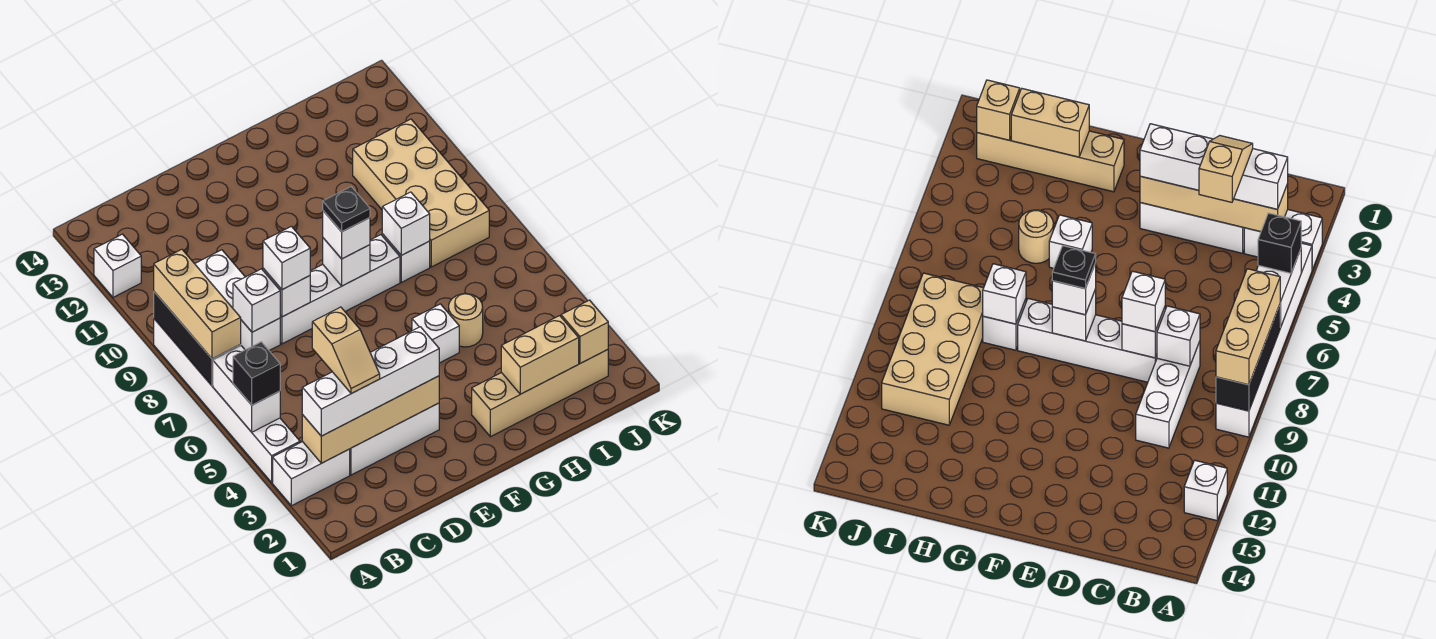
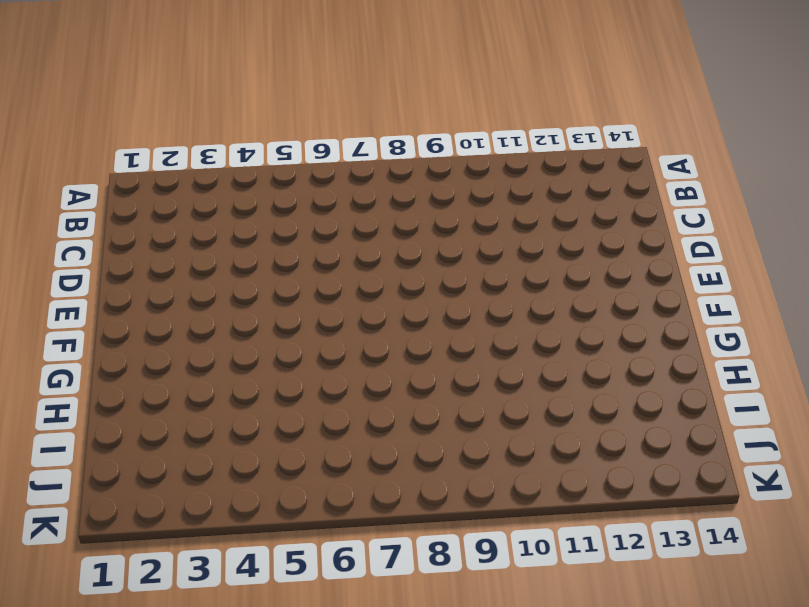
none -> white brick A3:B3 level 1
none -> white brick A4:A9 level 1
none -> white brick A12 level 1

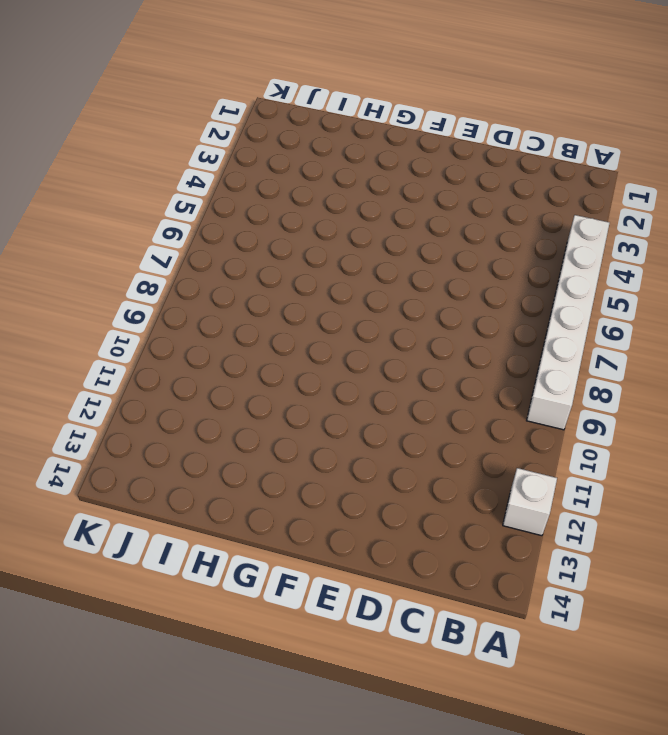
none -> white brick A3:B3 level 1
none -> white brick C3:E3 level 1
none -> white brick C8:C10 level 1

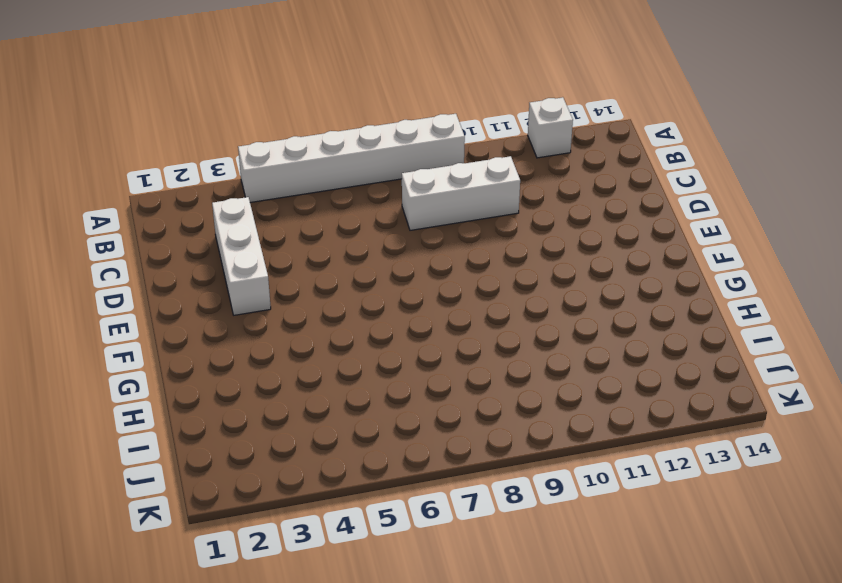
none -> white brick A3:B3 level 1
none -> white brick D8:G8 level 1
none -> tan brick G2:J2 level 1

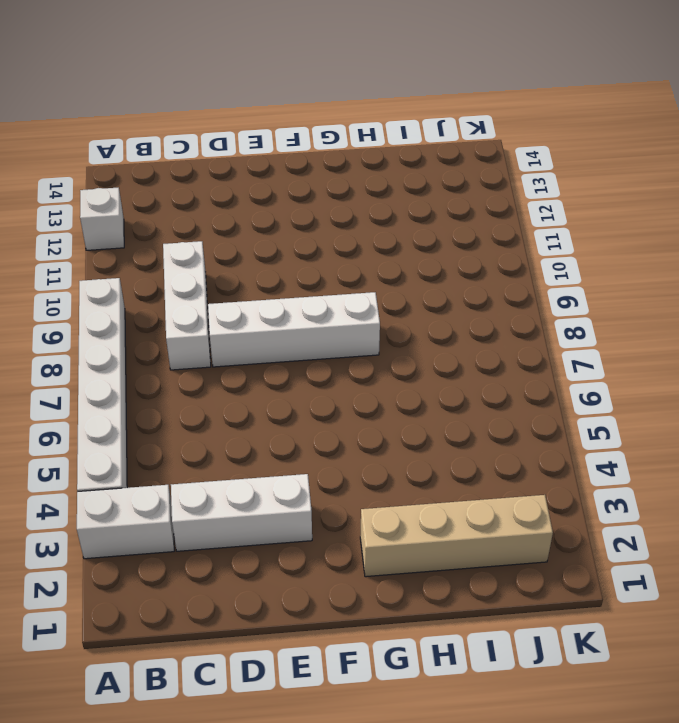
none -> white brick G5 level 1
none -> tan round brick H5 level 1
none -> white brick H8 level 1

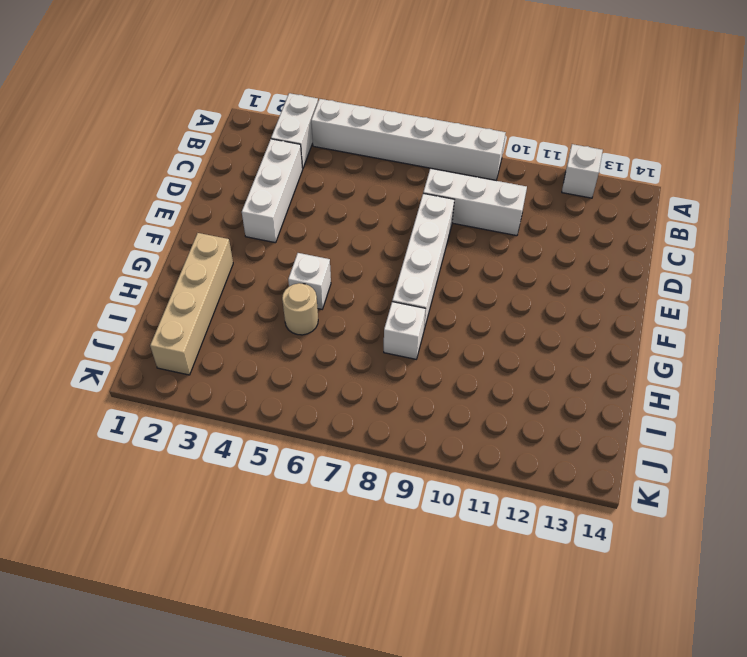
none -> tan brick I8:J11 level 1
none -> white brick A5:A6 level 2
none -> black brick A7:A9 level 2

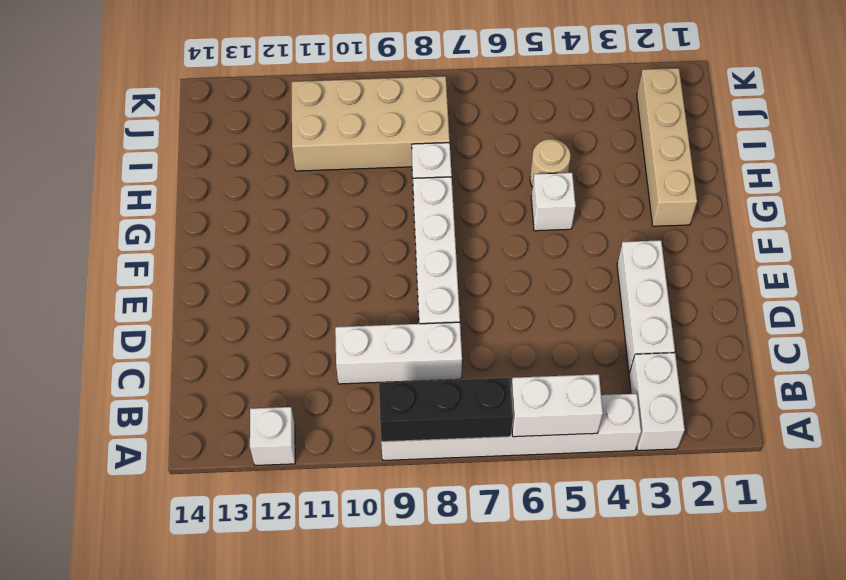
none -> tan brick B3:E3 level 2
none -> white brick C8 level 2
none -> white brick D8 level 2

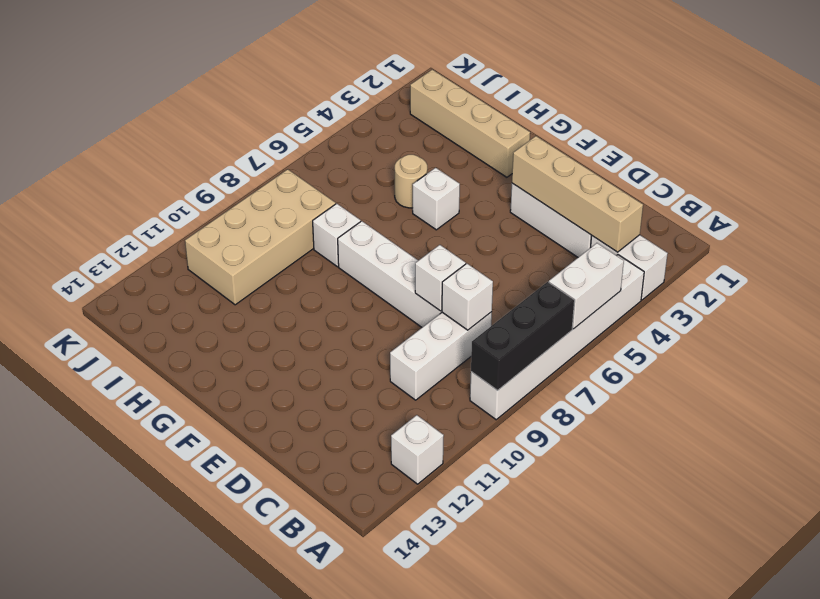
none -> white brick F8 level 2
none -> tan brick H2:I2 level 2
none -> white brick H8 level 2

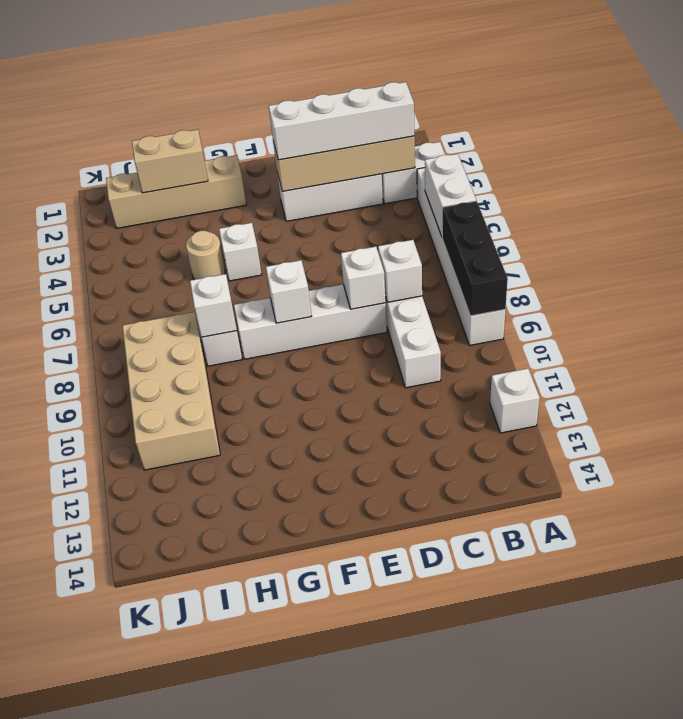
none -> tan brick J2 level 2
none -> black brick A5 level 3
none -> tan brick A7:A9 level 3

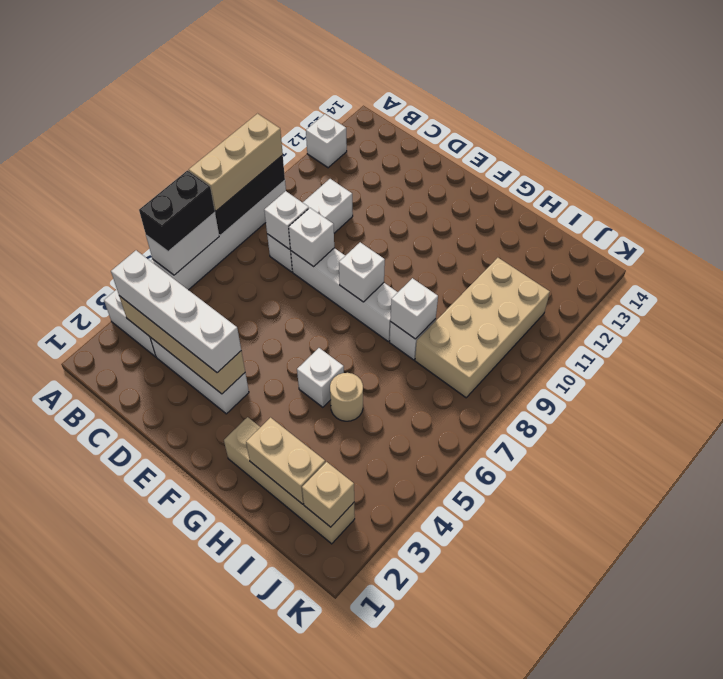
black brick A5:A6 level 3 -> black brick A5 level 3
none -> white brick D8 level 3
none -> white brick F8 level 3
none -> tan slope C3:C4 level 4 top 4

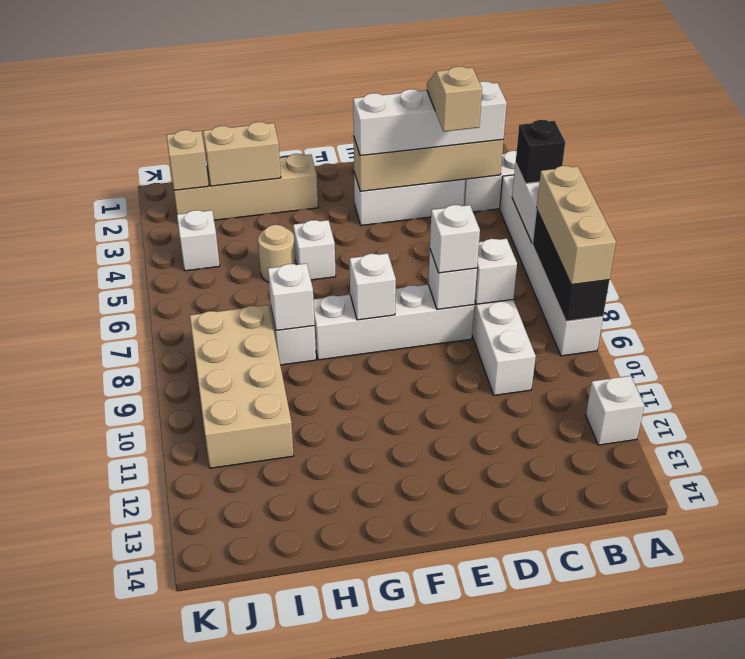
white brick J4 level 1 -> white brick F8 level 3
none -> black plate F8 level 4

